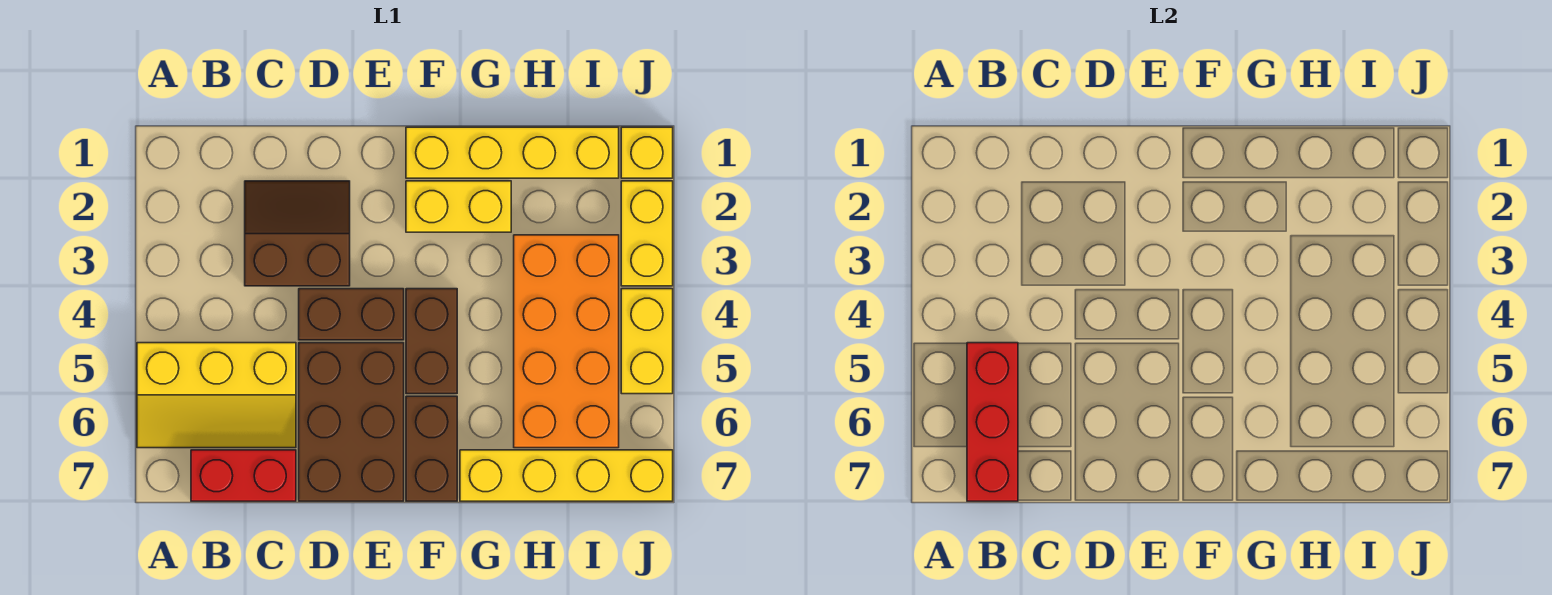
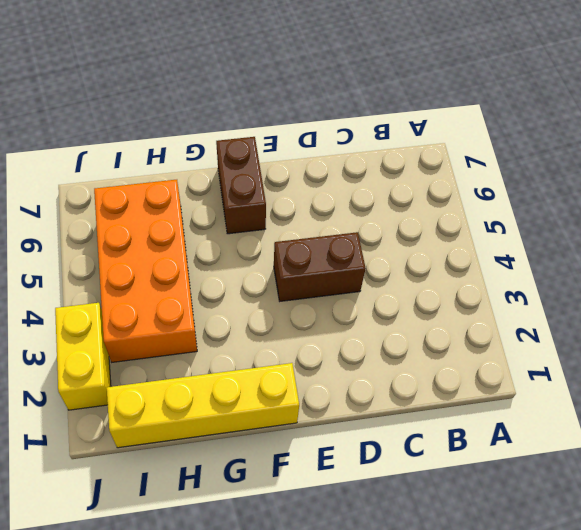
none -> yellow slope A5:C6 level 1 top 5
none -> red brick B7:C7 level 1
none -> brown slope C2:D3 level 1 top 3

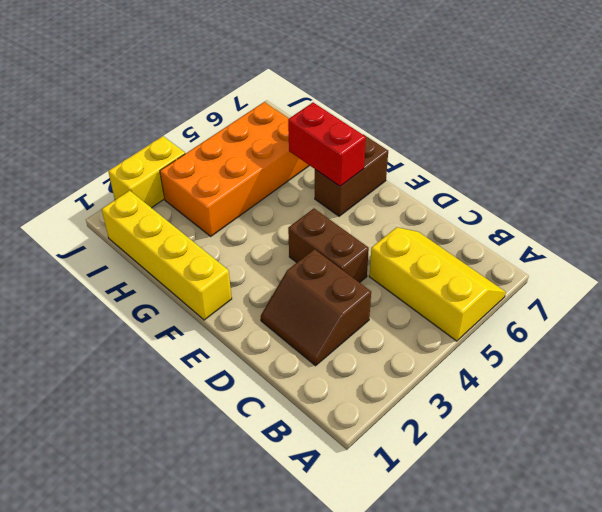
red brick F6:G6 level 2 -> red brick B7:C7 level 1
none -> brown brick D5:E7 level 1
none -> yellow brick F2:G2 level 1
none -> brown brick F4:F5 level 1

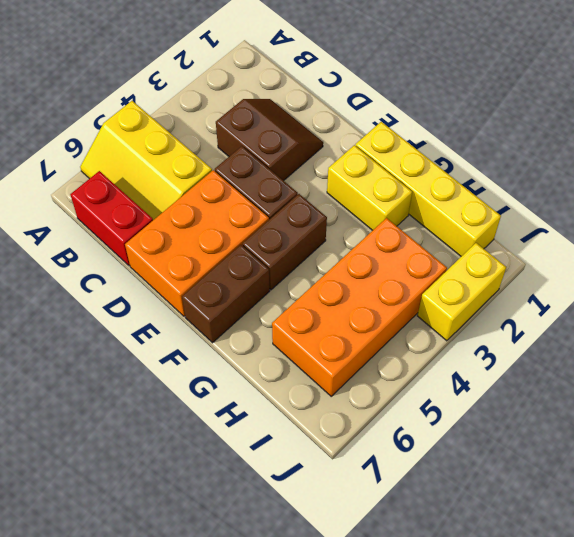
orange brick D5:E7 level 1 -> brown brick D5:E7 level 1
none -> yellow brick G7:J7 level 1
none -> yellow brick J1 level 1
none -> yellow brick J4:J5 level 1

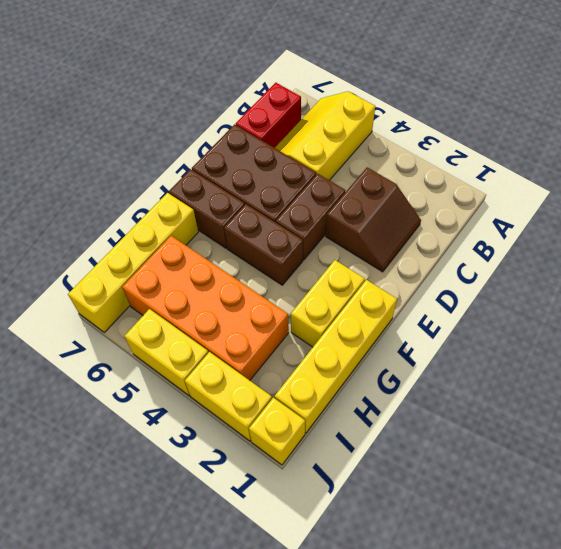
none -> red brick B5:B7 level 2

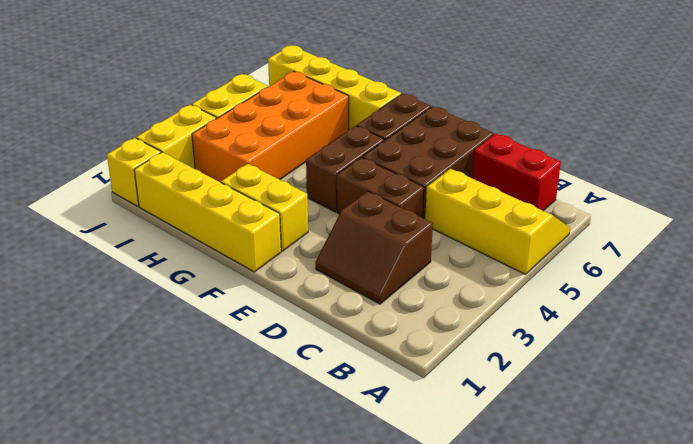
none -> red brick B5:B7 level 2

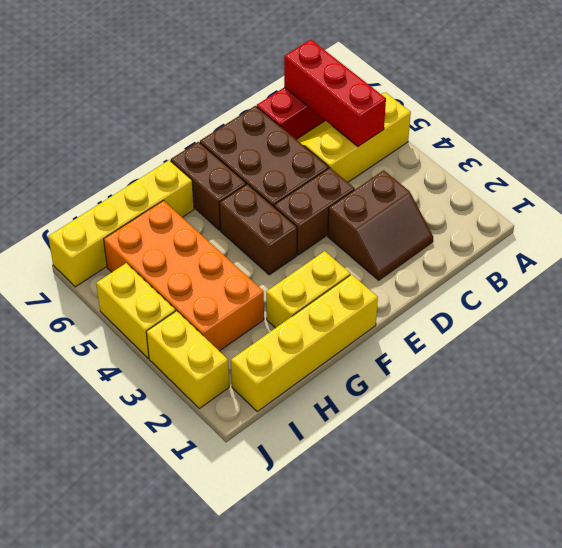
none -> yellow brick J1 level 1

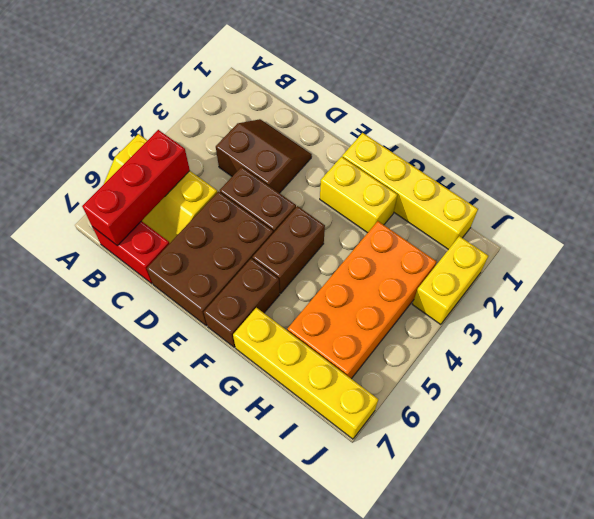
none -> yellow brick J1 level 1
none -> yellow brick J4:J5 level 1

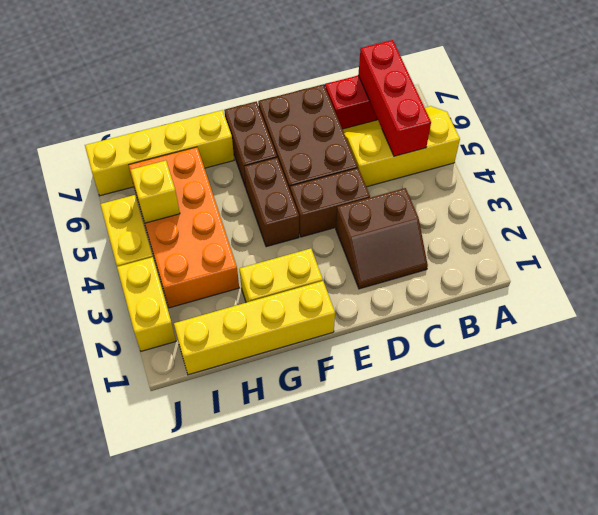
yellow brick I5 level 2 -> yellow brick J1 level 1

